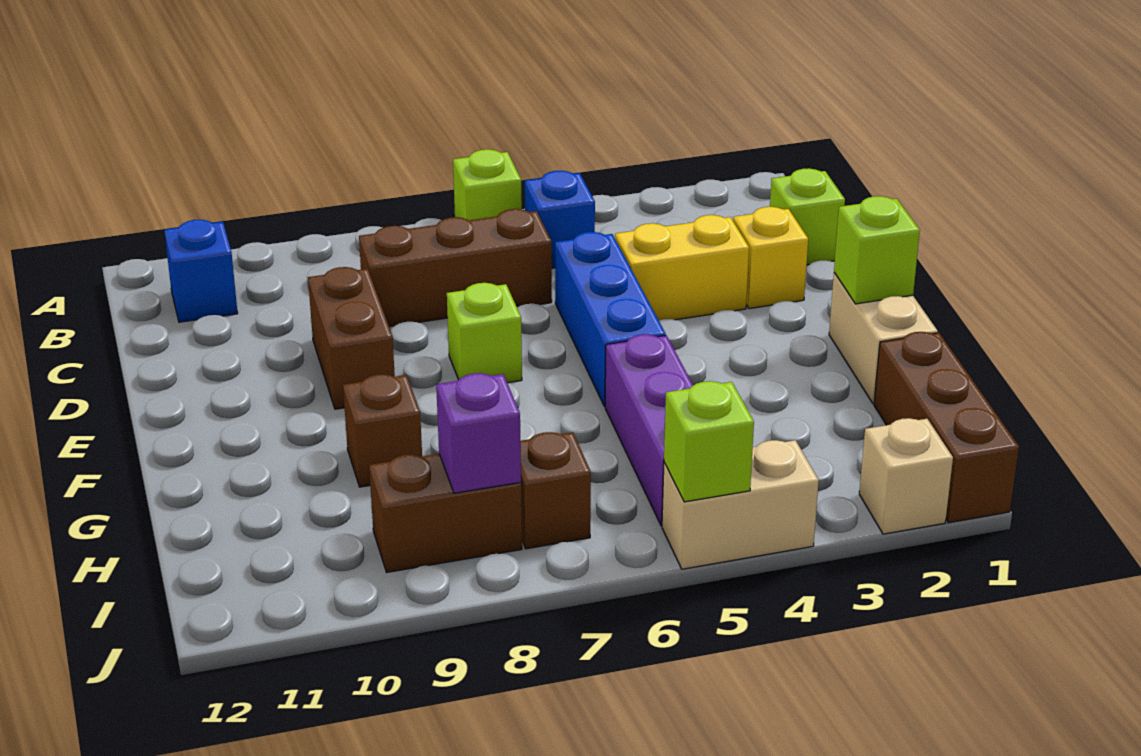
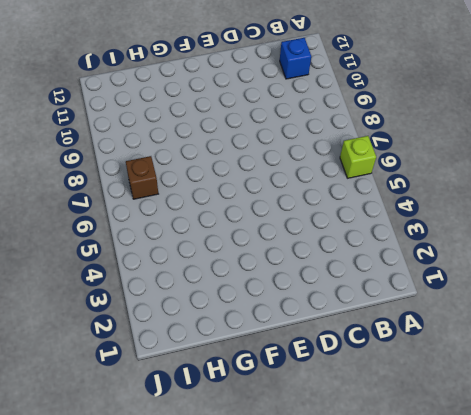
none -> blue brick B5 level 1
none -> lime brick C1 level 1
none -> brown brick C6:C8 level 1

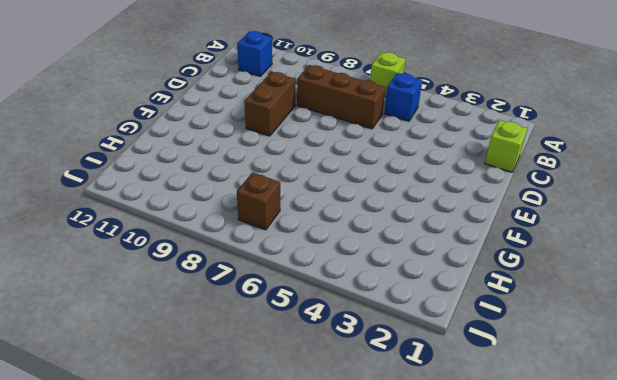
none -> yellow brick D2 level 1
none -> yellow brick D3:D4 level 1
none -> blue brick D5:F5 level 1

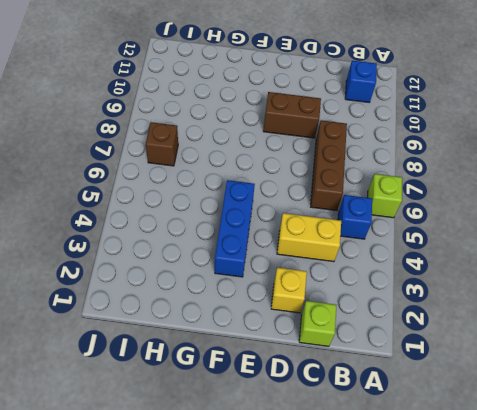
yellow brick C4:D4 level 1 -> yellow brick D3:D4 level 1
blue brick F3:F5 level 1 -> blue brick D5:F5 level 1
none -> lime brick E7 level 1
none -> tan brick F1:G1 level 1
none -> purple brick G5:I5 level 1

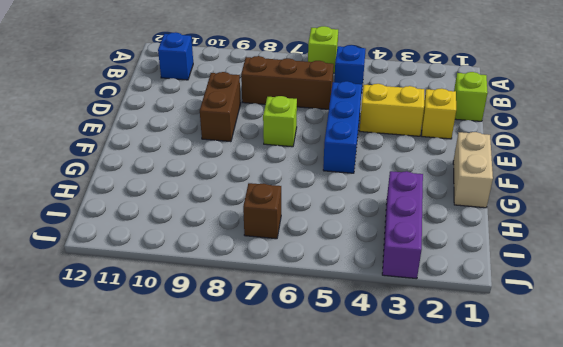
purple brick H3:J3 level 1 -> purple brick G5:I5 level 1
none -> brown brick G9 level 1
none -> brown brick H1:J1 level 1
none -> brown brick I8:I9 level 1

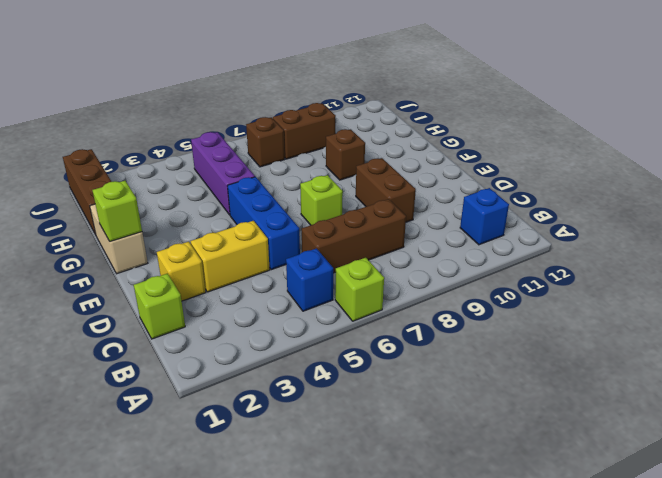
none -> tan brick J2 level 1
none -> tan brick J4:J5 level 1
none -> purple brick I8 level 2

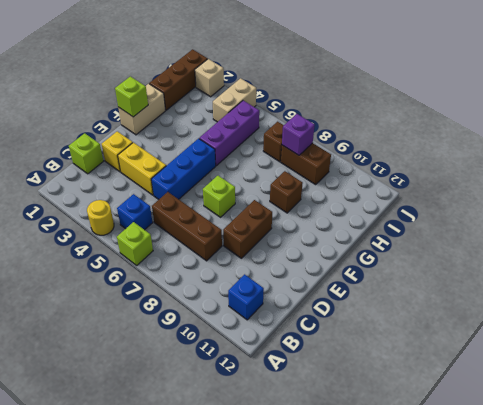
yellow round brick A4 level 1 -> none
tan brick I4:J4 level 1 -> tan brick J4:J5 level 1
none -> lime brick J5 level 2

